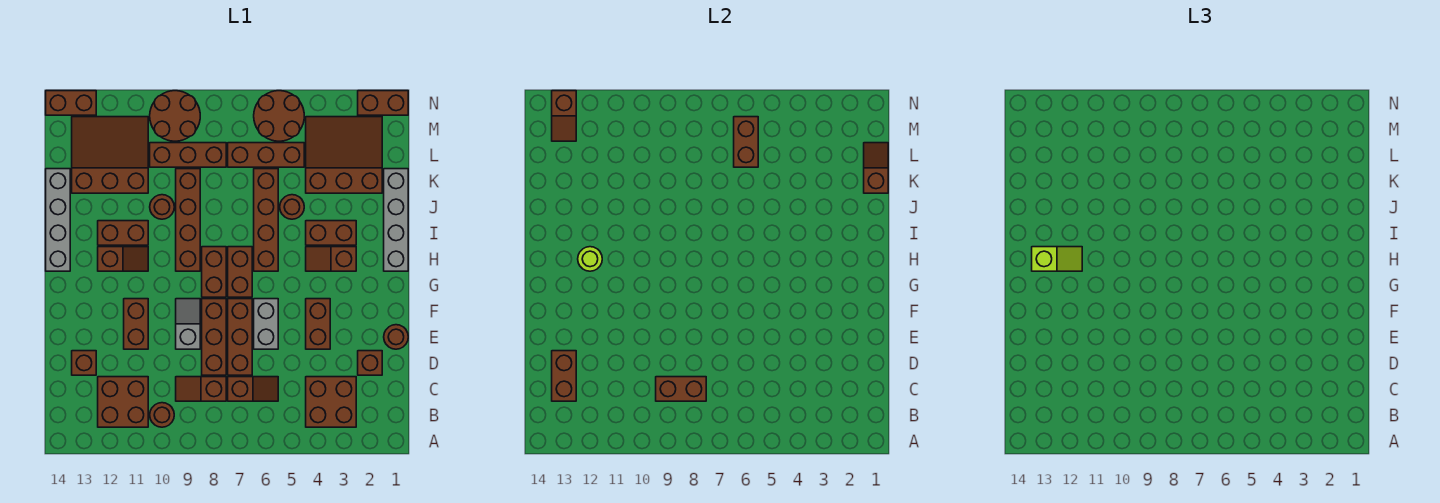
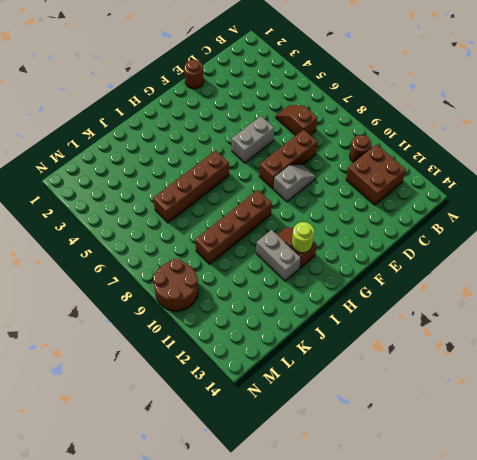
grey slope E9:F9 level 1 top F -> grey slope E9:F9 level 1 top E
grey brick I11:I12 level 1 -> brown brick I11:I12 level 1
none -> brown brick B3:C4 level 1
none -> brown slope C8:C9 level 1 top 8
none -> brown brick D2 level 1
none -> brown brick D7:F7 level 1

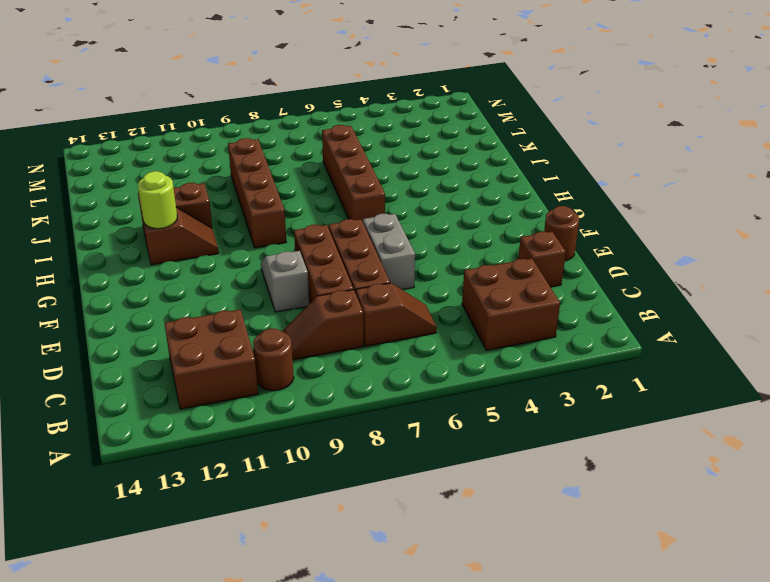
none -> brown brick D13 level 1
none -> brown brick E4:F4 level 1
none -> brown brick E11:F11 level 1
none -> brown brick G7:H7 level 1

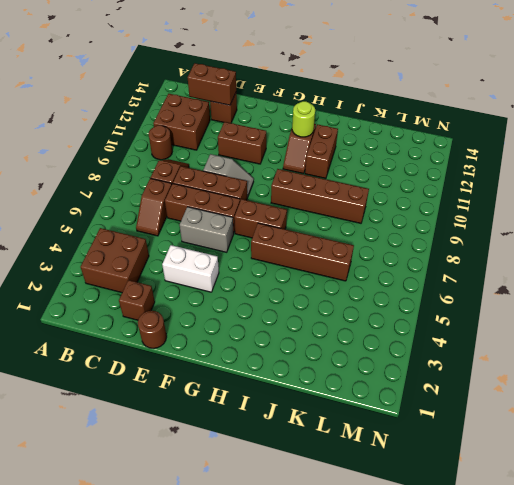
white brick E4:F4 level 1 -> brown brick E4:F4 level 1
none -> brown brick G8:H8 level 1
none -> grey brick H1:K1 level 1
none -> brown slope H3:H4 level 1 top 3
none -> grey brick H14:K14 level 1

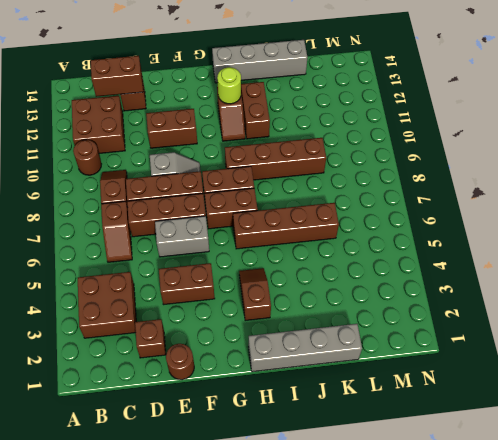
none -> brown brick I3:I4 level 1
none -> brown round brick J5 level 1
none -> brown round brick J10 level 1
none -> brown slope K2:M4 level 1 top K

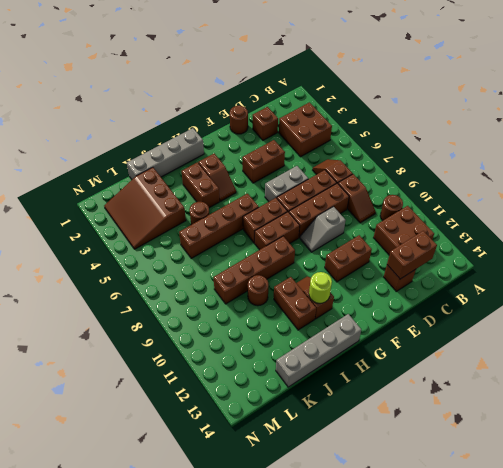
none -> brown slope K11:M13 level 1 top K
none -> brown brick L5:L7 level 1
none -> brown brick L8:L10 level 1
none -> brown round brick M5:N6 level 1

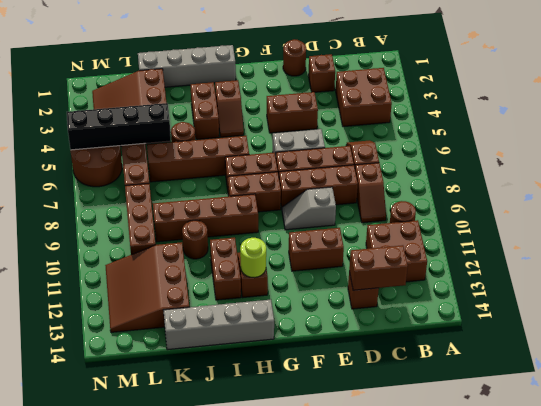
black brick K5:N5 level 2 -> none
none -> brown round brick M9:N10 level 1
none -> brown brick N1:N2 level 1
none -> brown brick N13:N14 level 1
none -> brown brick C8:C9 level 2

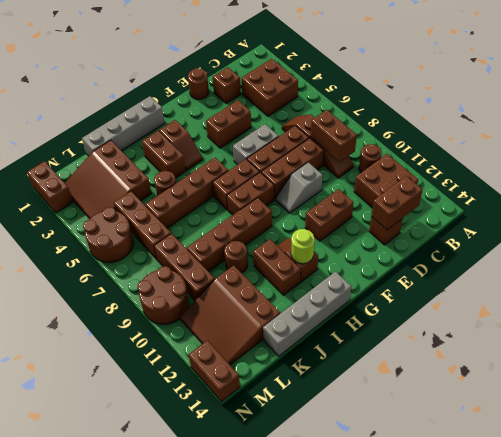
none -> brown slope K1:L1 level 2 top K
none -> brown brick L6:M6 level 2
none -> brown slope M13:N13 level 2 top N
none -> lime slope H12:H13 level 3 top 13

